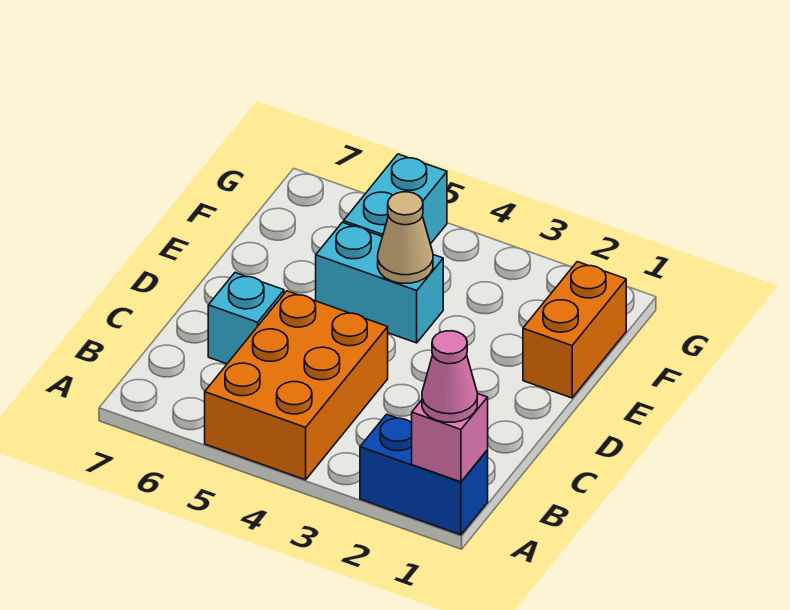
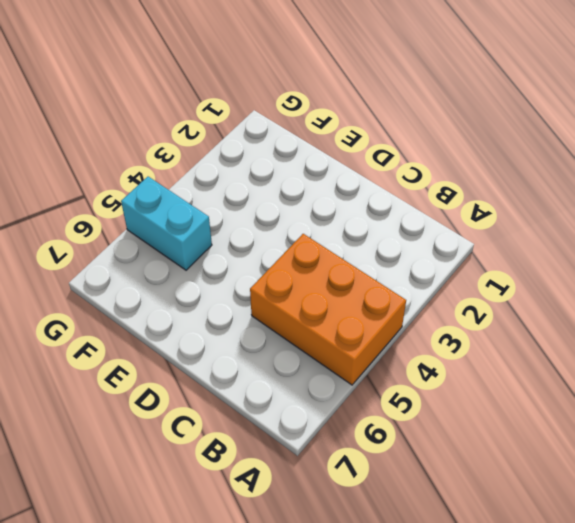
none -> blue brick A1:A2 level 1
none -> cyan brick C6 level 1

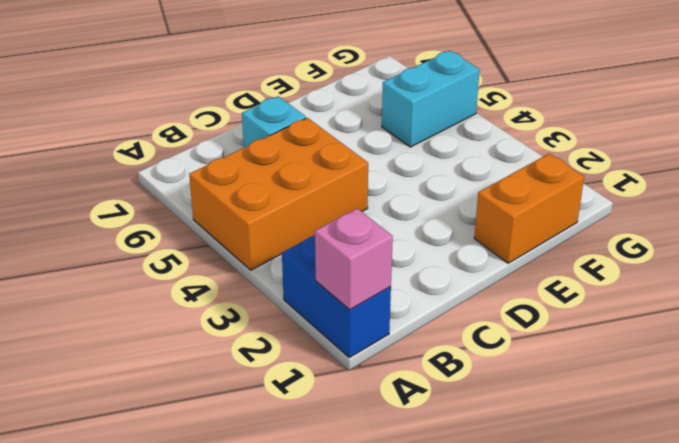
none -> cyan brick E4:E5 level 1
none -> tan cone E4 level 2

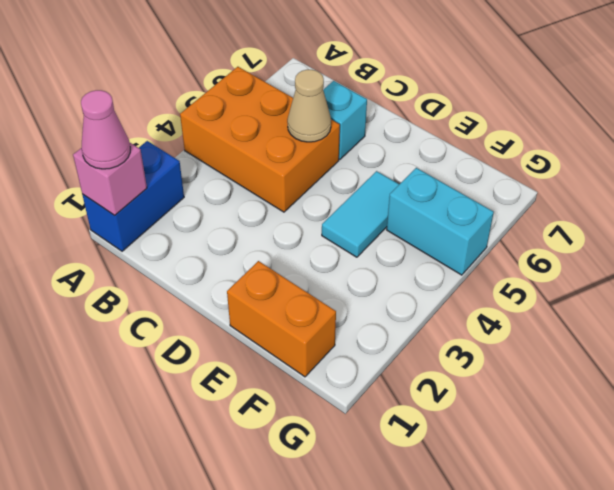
tan cone C5 level 2 -> tan cone E4 level 2
cyan tile E4:E5 level 1 -> cyan brick E4:E5 level 1

